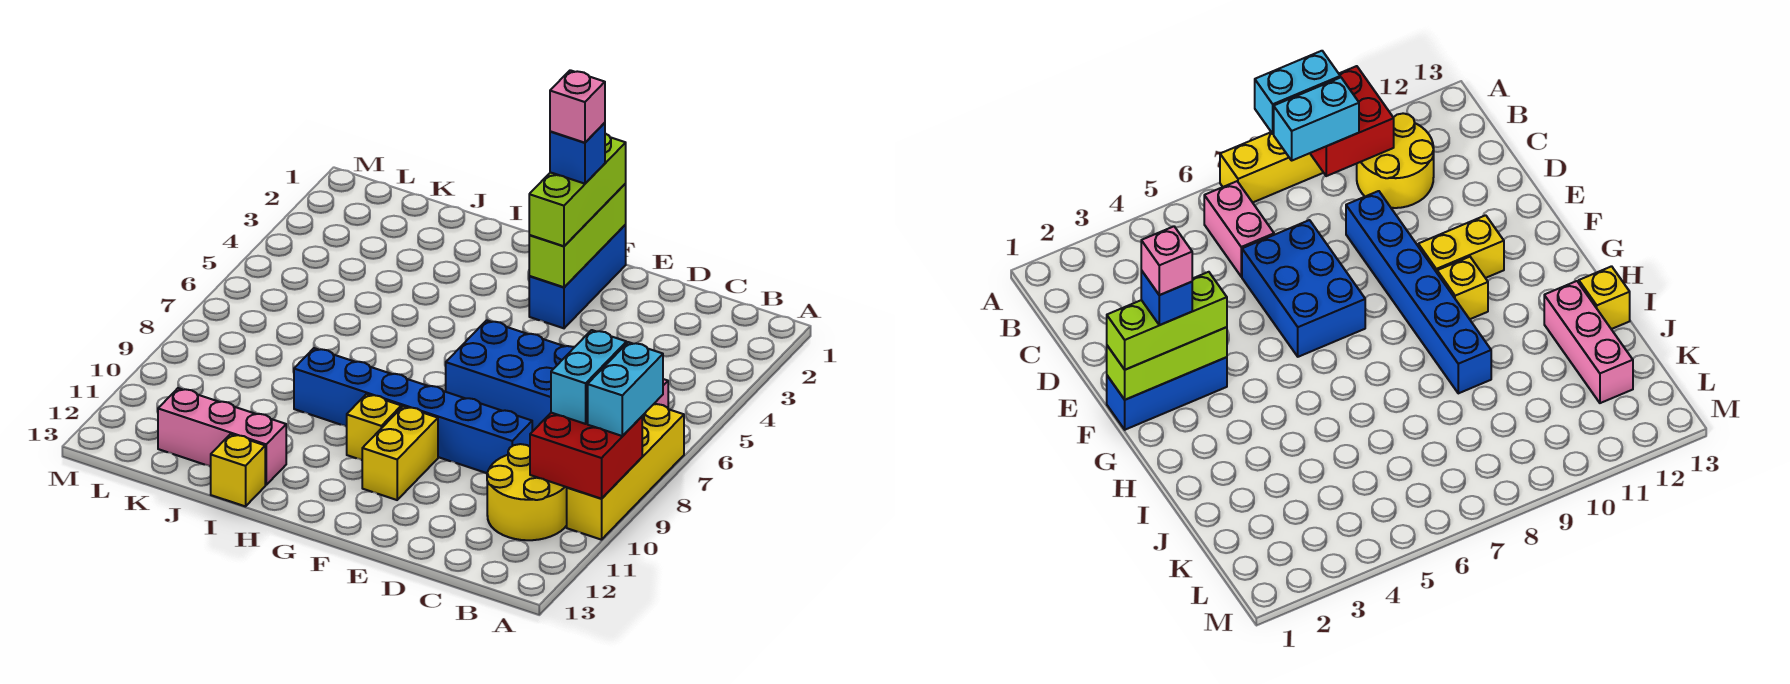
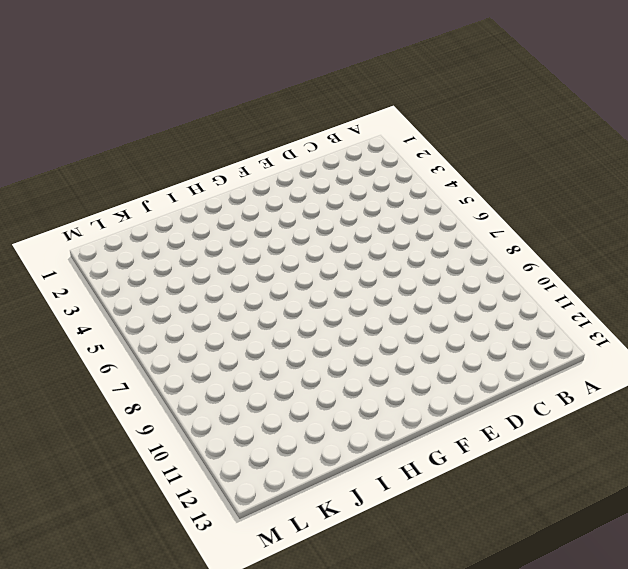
none -> yellow brick A7:A10 level 1
none -> pink brick B6:C6 level 1
none -> yellow round brick B10:C11 level 1

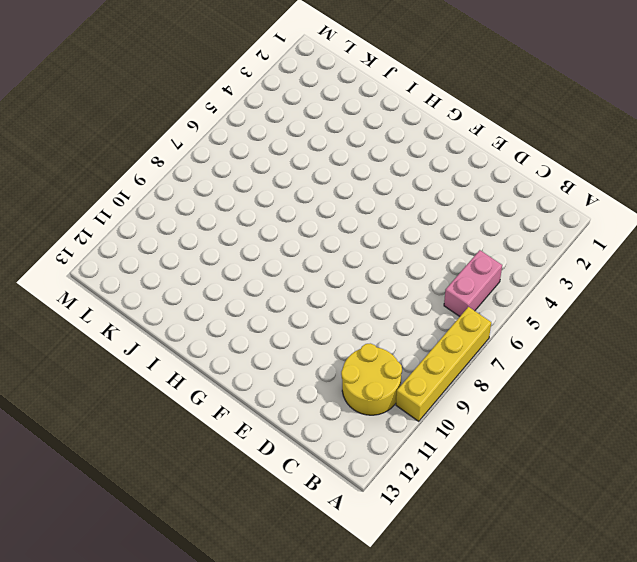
pink brick B5:B6 level 1 -> pink brick B6:C6 level 1
none -> blue brick D6:F7 level 1
none -> blue brick D9:I9 level 1
none -> blue brick F1:F3 level 1

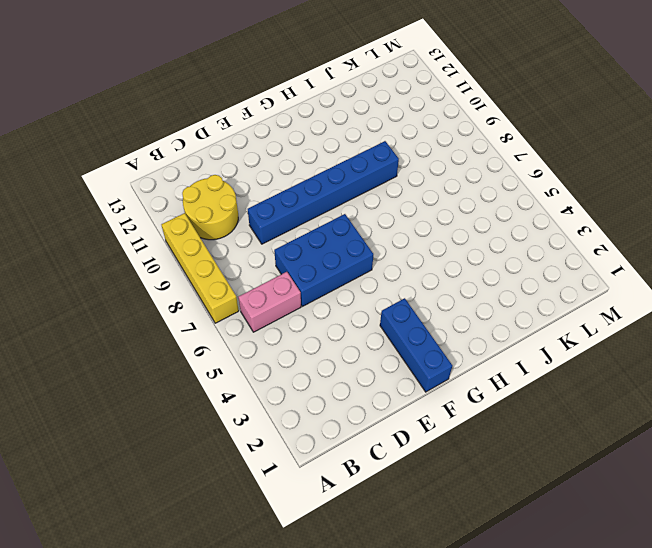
none -> yellow brick F10:F11 level 1
none -> yellow brick G10 level 1
none -> pink brick I12:K12 level 1

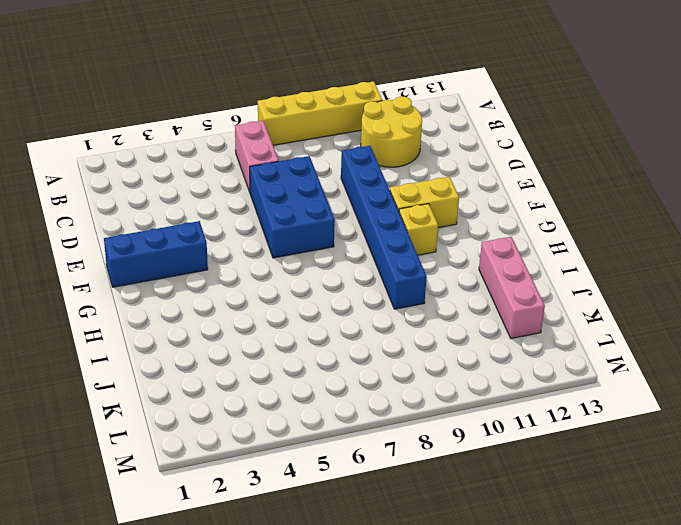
none -> yellow brick I13 level 1
none -> red brick A9:B10 level 2
none -> lime brick F1:F3 level 2

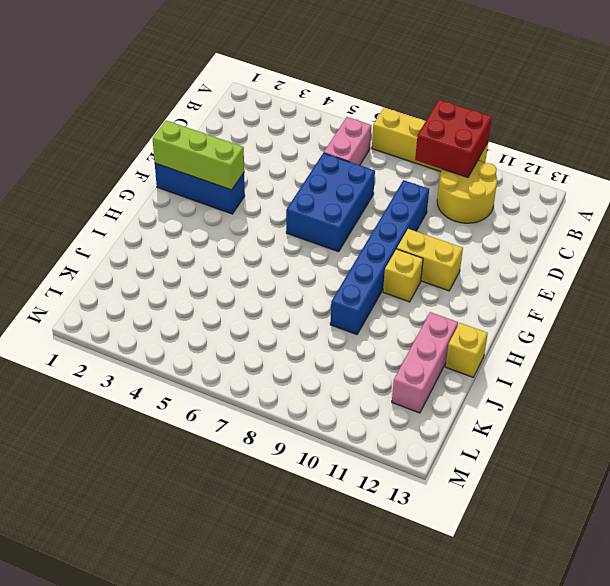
none -> cyan brick A8:A9 level 3
none -> cyan brick B8:B9 level 3
none -> lime brick F1:F3 level 3

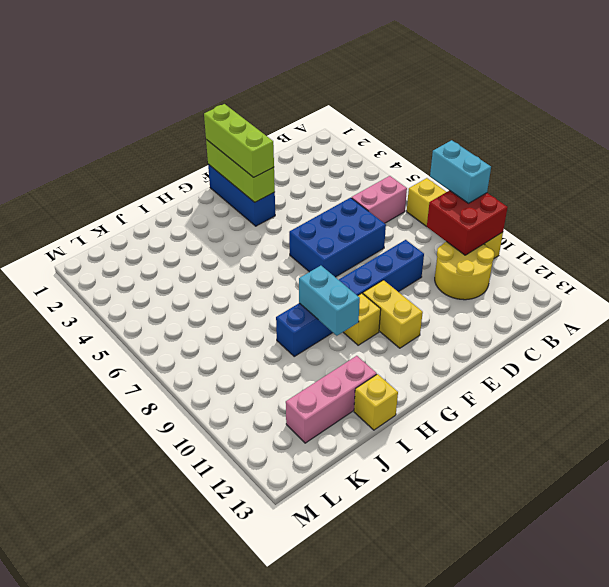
cyan brick H9:H10 level 2 -> cyan brick B8:B9 level 3
none -> blue brick F2 level 4
none -> pink brick F2 level 5

